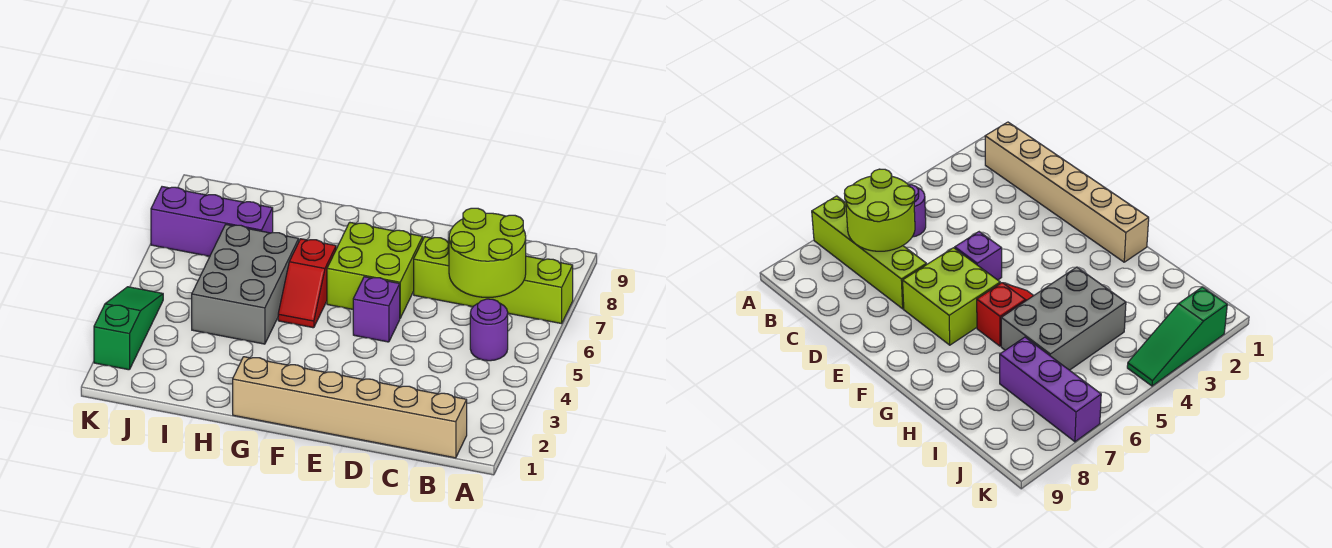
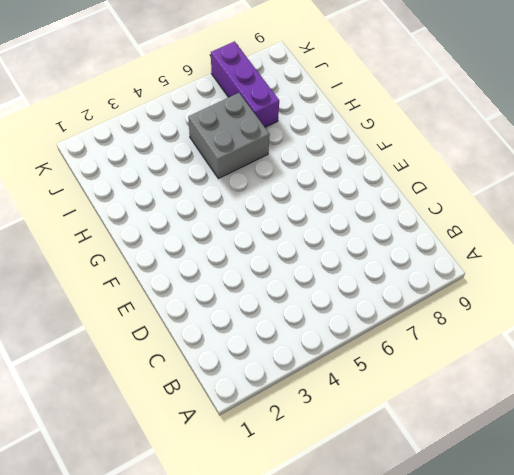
grey brick H5:I6 level 1 -> grey brick H4:I6 level 1
none -> lime brick A7:D7 level 1
none -> tan brick B1:G1 level 1

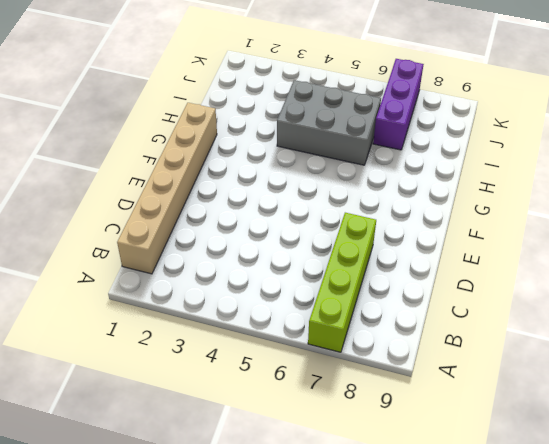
none -> purple round brick B5 level 1
none -> purple brick E5 level 1

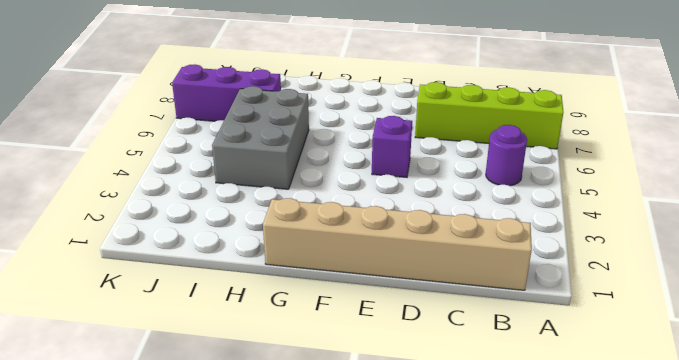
none -> lime brick E6:F7 level 1
none -> red slope G5:G6 level 1 top 6

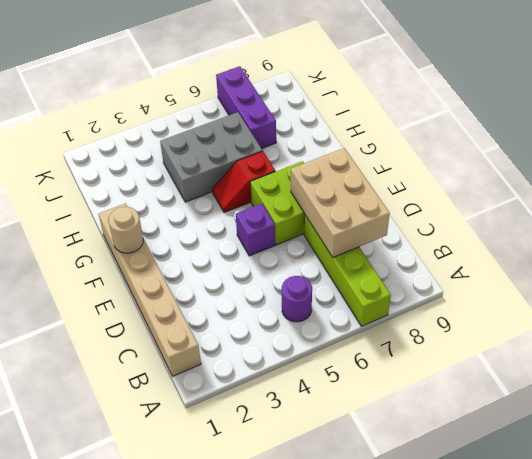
tan brick C7:E8 level 2 -> lime round brick B6:C7 level 2
tan round brick F1 level 2 -> none
none -> green slope K2:K4 level 1 top 2

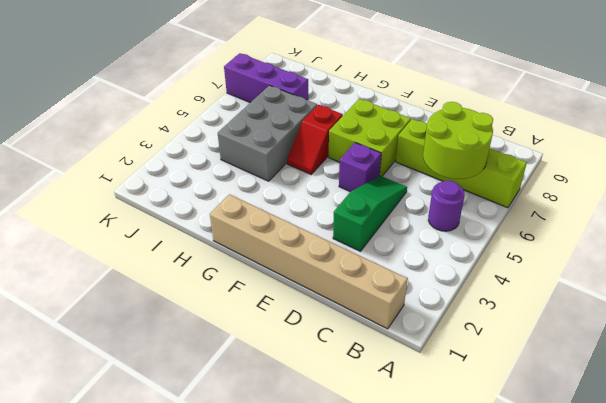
green slope D3:D5 level 1 top 3 -> green slope K2:K4 level 1 top 2

